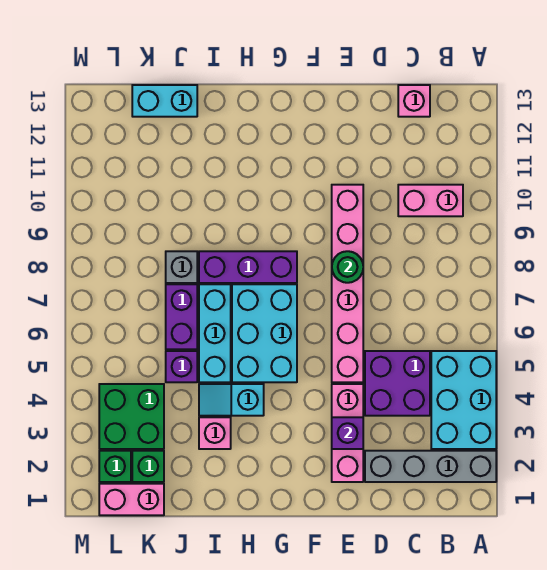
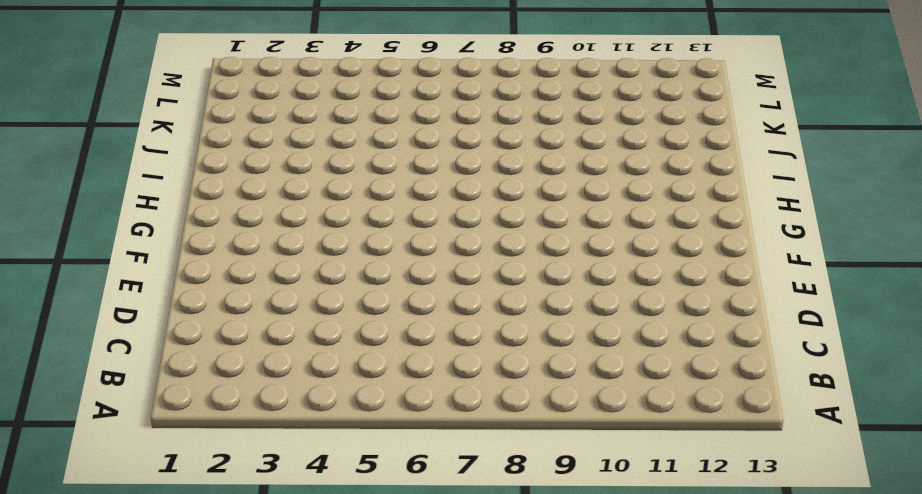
none -> grey brick A2:D2 level 1
none -> cyan brick A3:B5 level 1
none -> pink brick B10:C10 level 1

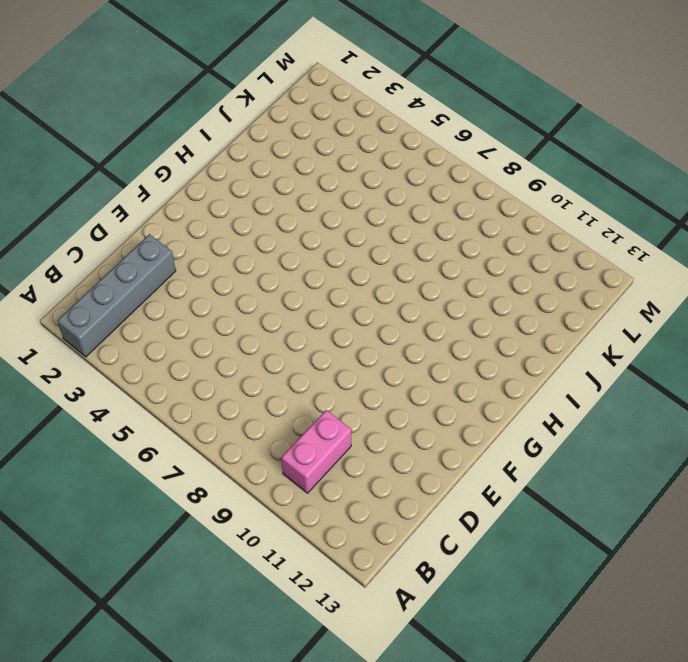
none -> cyan brick A3:B5 level 1
none -> purple brick C4:D5 level 1
none -> pink brick C13 level 1

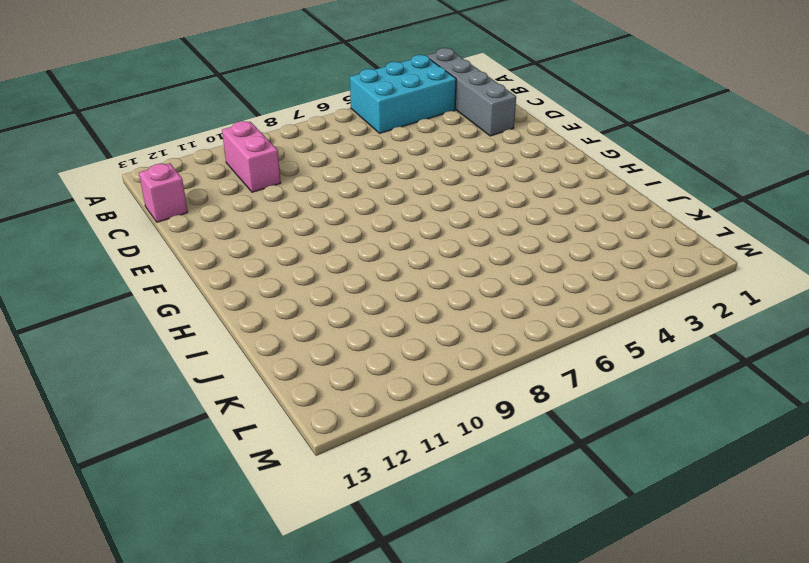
none -> purple brick C4:D5 level 1
none -> pink brick E2:E4 level 1
none -> pink brick E5:E10 level 1

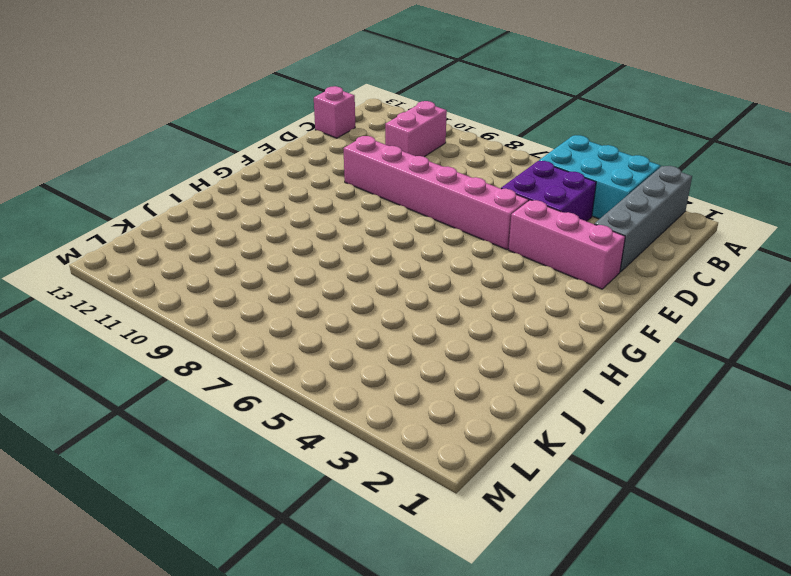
none -> cyan brick G5:H7 level 1
none -> purple brick G8:I8 level 1
none -> cyan slope H4:I4 level 1 top H

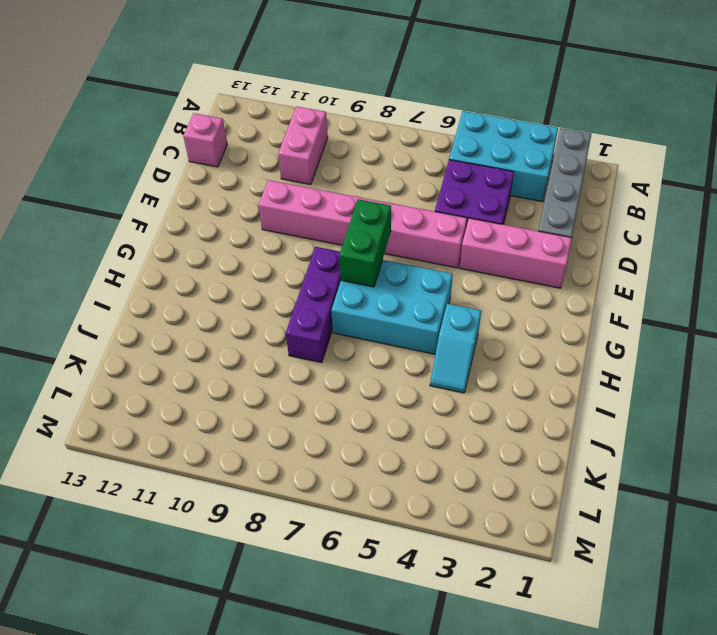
green brick F7:G7 level 2 -> none
none -> pink brick I3 level 1
none -> cyan brick I5:I7 level 1
none -> purple brick J5 level 1

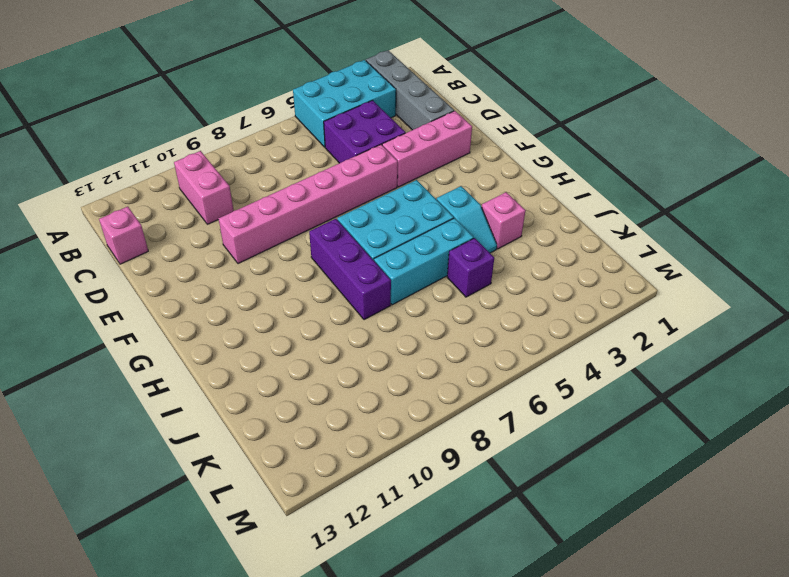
none -> purple brick J6:J7 level 1
none -> grey brick J8 level 1
none -> cyan brick J13:K13 level 1

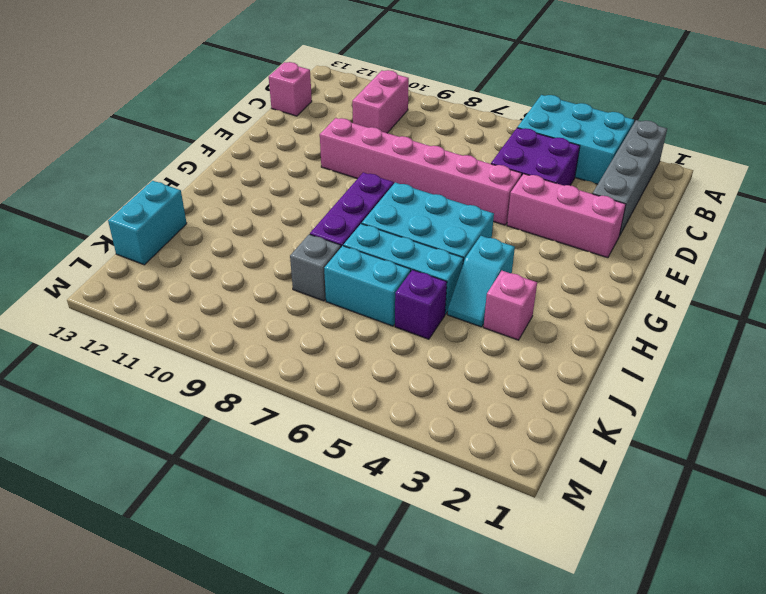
cyan brick J6:J7 level 1 -> purple brick J6:J7 level 1
none -> pink brick K1:L1 level 1
none -> green brick K2 level 1
none -> green brick K3:L4 level 1

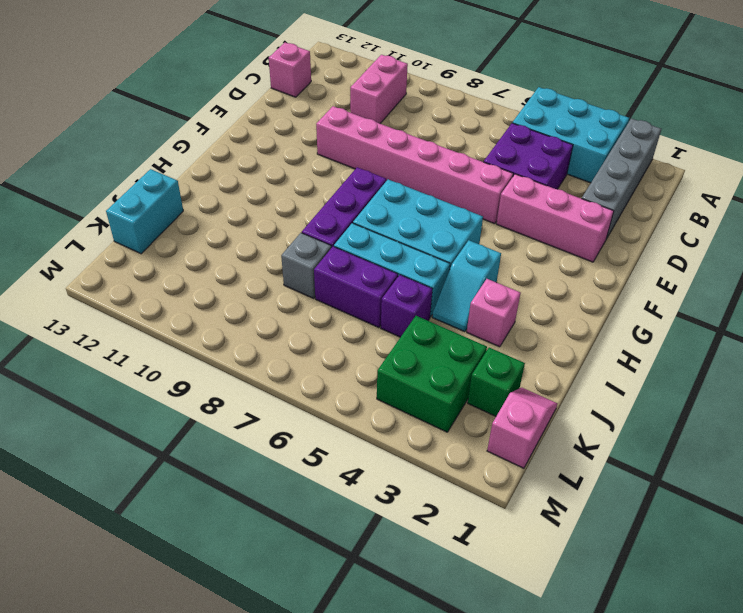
pink slope K1:L1 level 1 top L -> pink brick K1:L1 level 1
none -> green brick L2 level 1
none -> purple brick E3 level 2
none -> green round brick E8 level 2

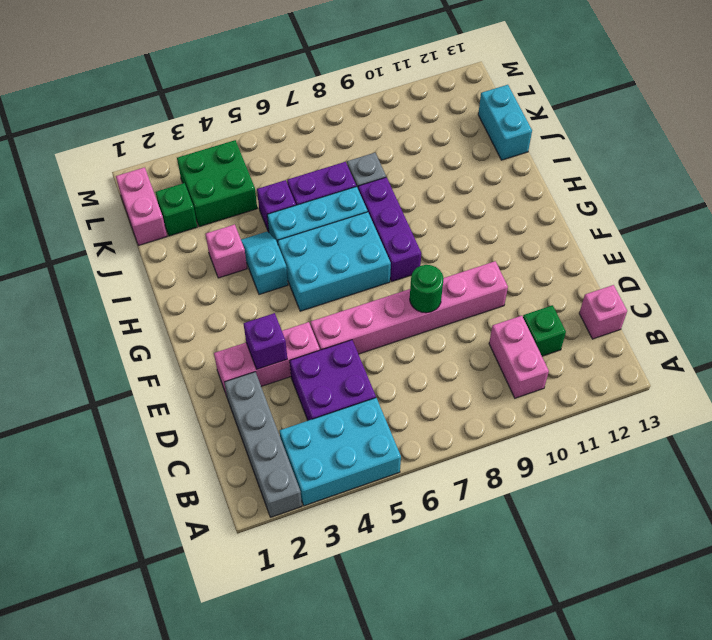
green brick C11 level 1 -> green brick L2 level 1

